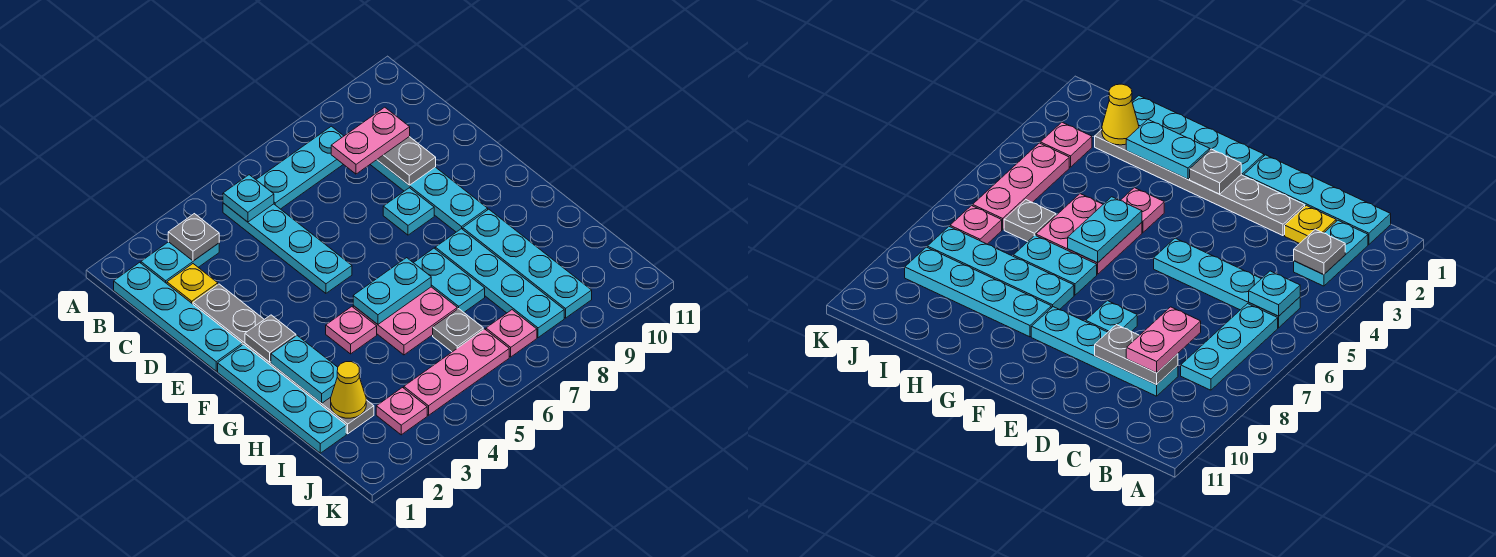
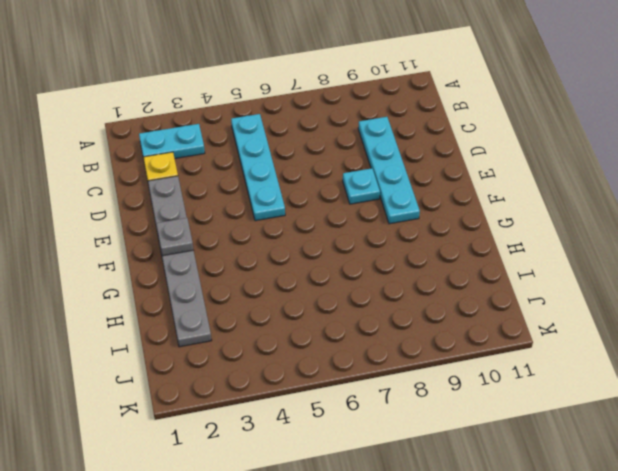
none -> cyan plate B1:E1 level 1
none -> cyan plate B6:B8 level 1
none -> cyan plate F1:I1 level 1

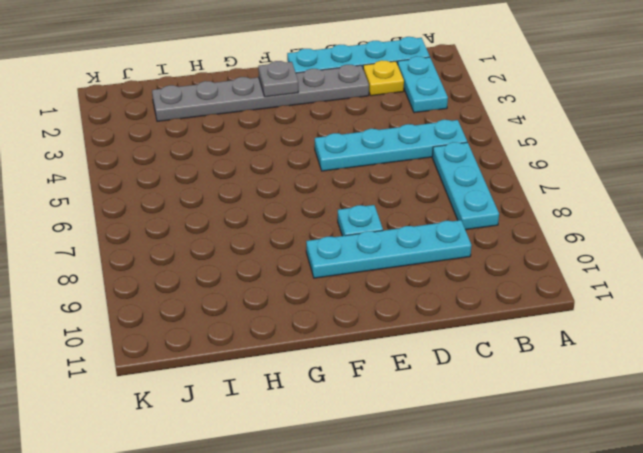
none -> cyan plate F1:I1 level 1
none -> pink plate G4 level 1
none -> pink plate G5:H6 level 1

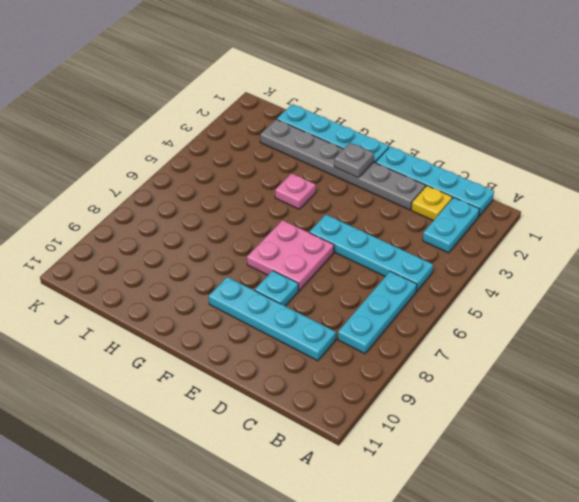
pink plate E6:F7 level 1 -> pink plate G5:H6 level 1
none -> cyan plate G7:H7 level 1
none -> cyan plate G8:J8 level 1
none -> cyan plate G9:J9 level 1

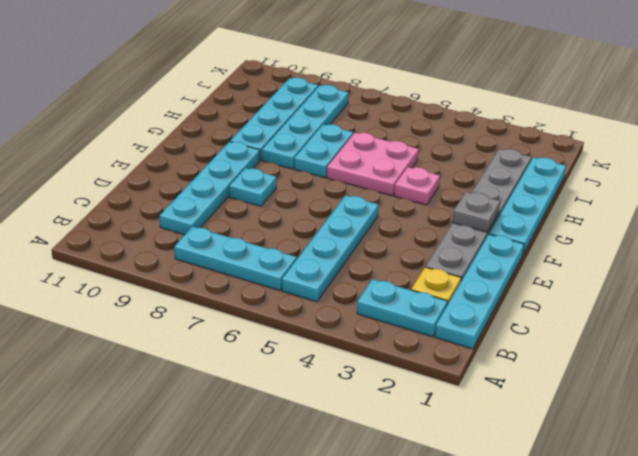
none -> grey plate I6 level 1
none -> pink plate J3 level 1
none -> pink plate J4:J6 level 1

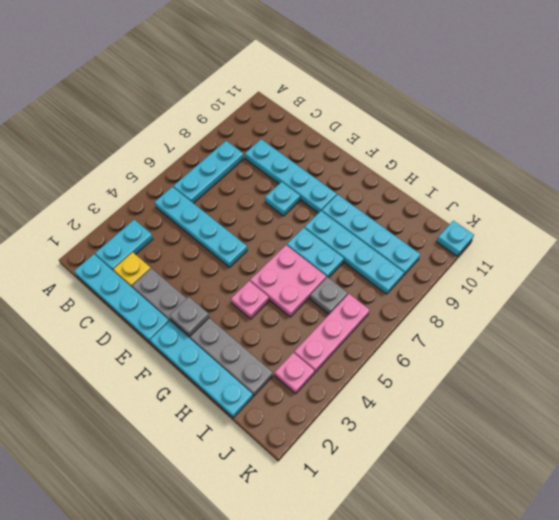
cyan plate K11 level 1 -> cyan plate B5 level 2
none -> pink plate J7 level 1
none -> grey plate B3 level 2
none -> grey plate C9:D9 level 2

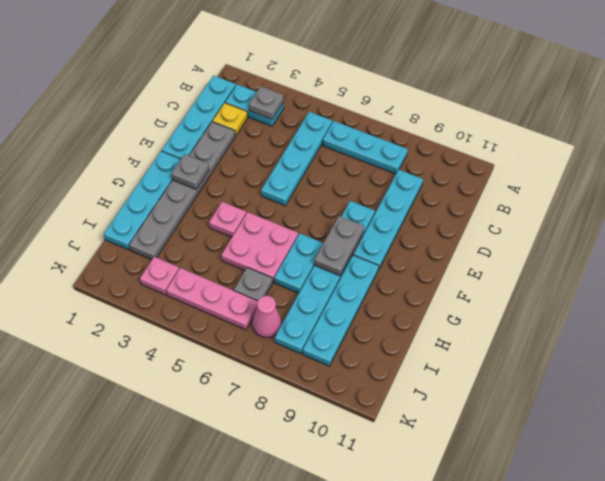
grey plate F8:G8 level 2 -> grey plate C9:D9 level 2
pink cone J7 level 1 -> pink plate J7 level 1
none -> cyan plate B5 level 2
none -> cyan plate G2:H2 level 2
none -> cyan plate G5:G6 level 2

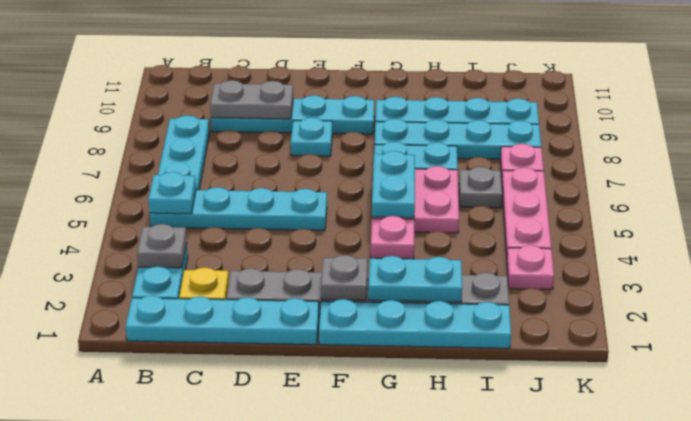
none -> yellow cone I2 level 2
none -> pink plate C8:C9 level 3

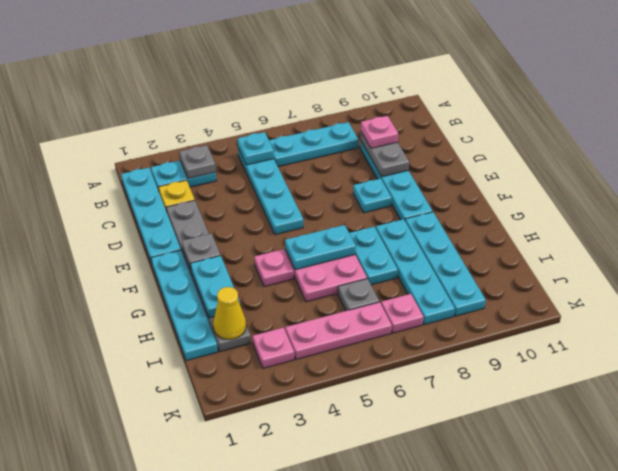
pink plate C9 level 3 -> pink plate C8:C9 level 3

